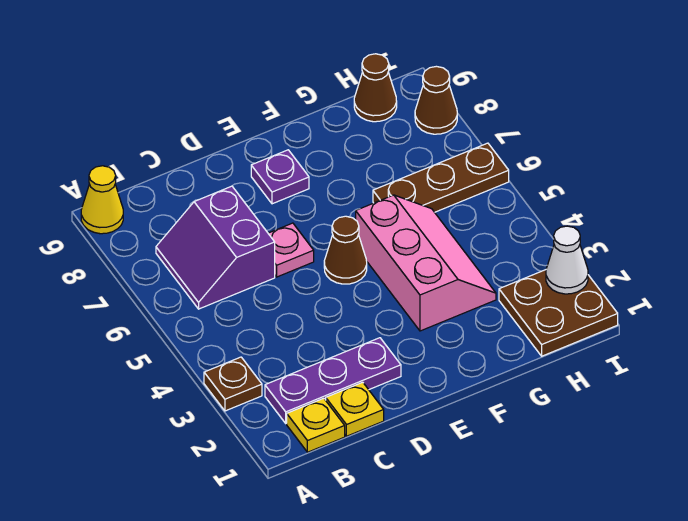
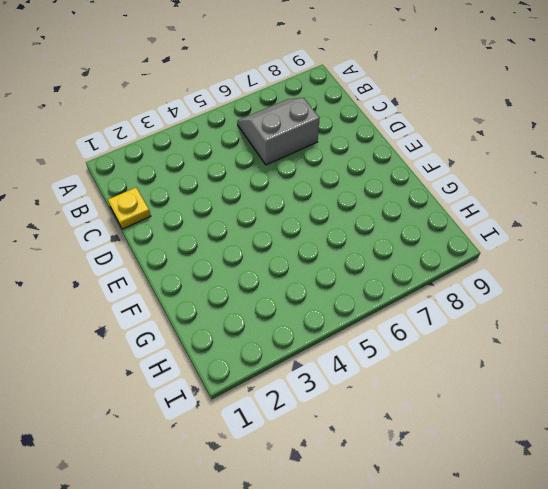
grey slope B6:C7 level 1 top C -> purple slope B6:C7 level 1 top C
none -> brown plate A3 level 1
none -> yellow cone A9 level 1
none -> yellow plate B1 level 1

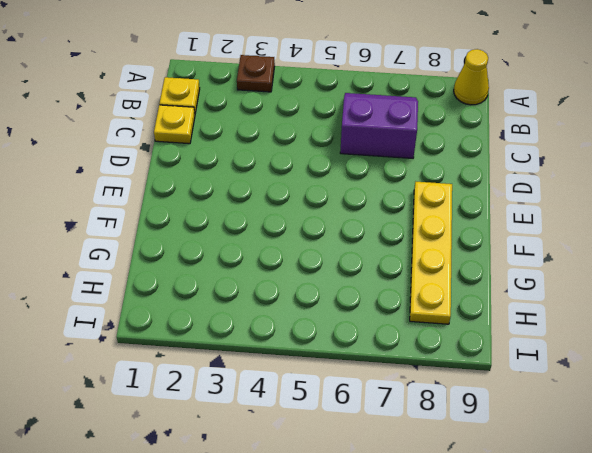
yellow plate E8:H8 level 1 -> purple plate E8 level 1
none -> purple plate B2:D2 level 1
none -> pink plate D6 level 1
none -> brown cone E5 level 1

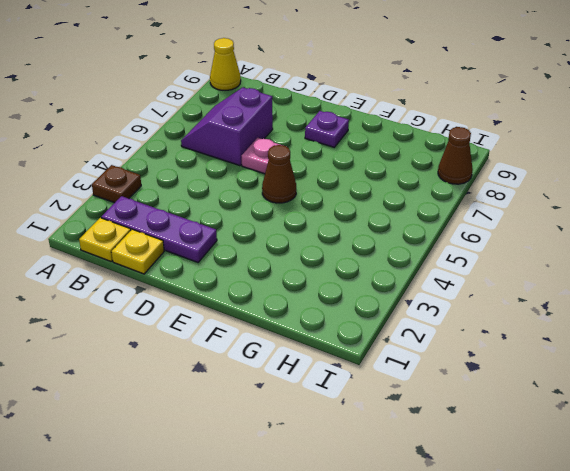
none -> pink slope F3:G5 level 1 top F
none -> brown plate G6:I6 level 1
none -> brown plate H1:I2 level 1

